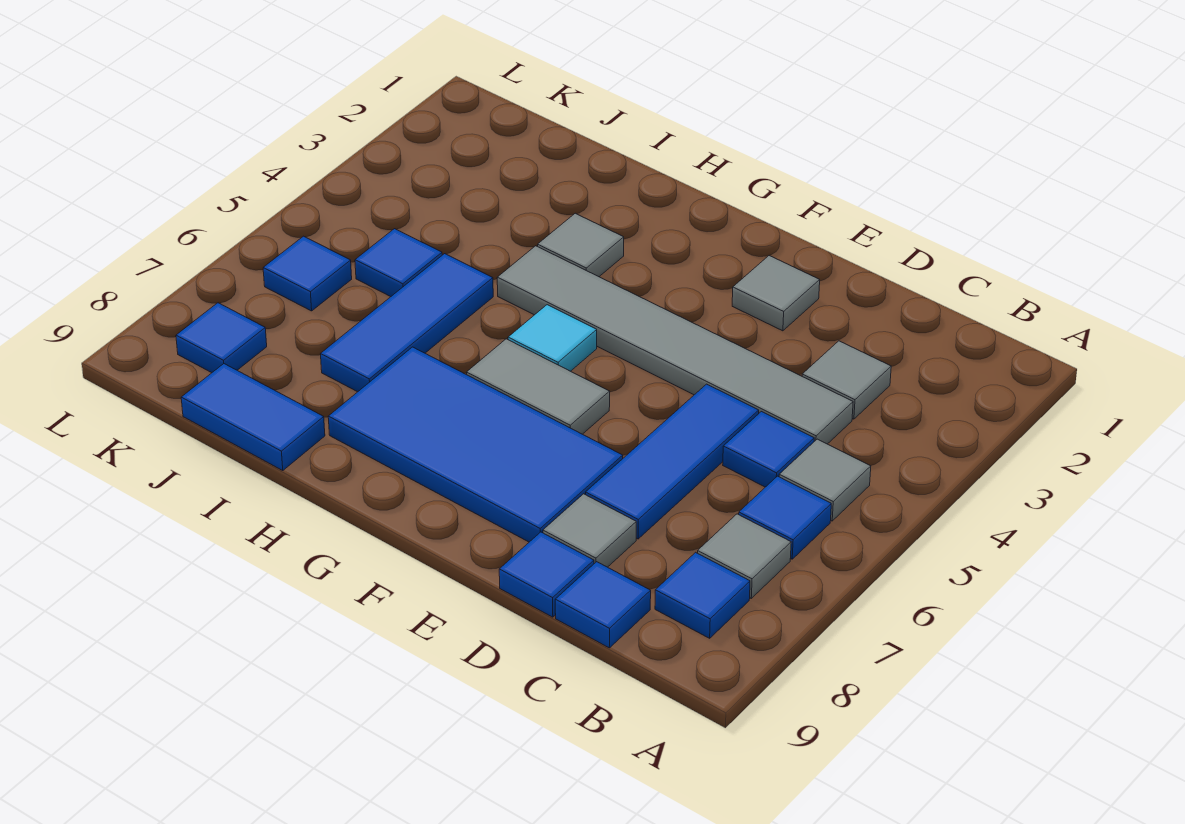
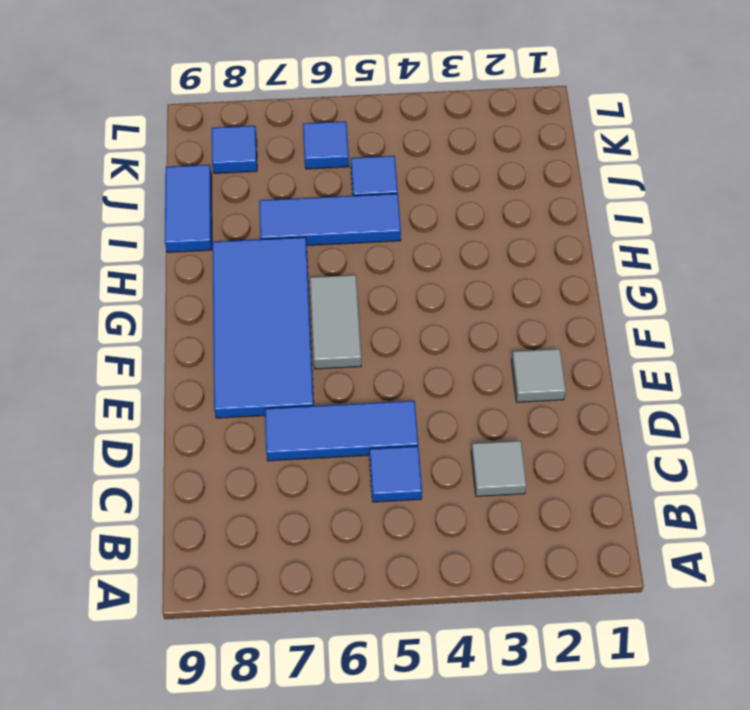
none -> grey tile B5 level 1
none -> blue tile B6 level 1
none -> grey tile B7 level 1

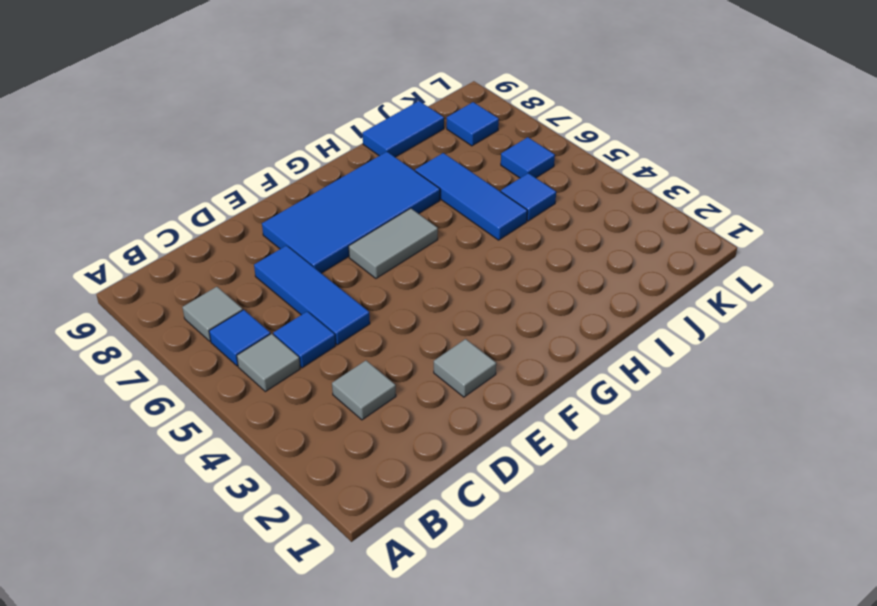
none -> blue tile B8 level 1
none -> grey tile C4:H4 level 1
none -> blue tile C9 level 1

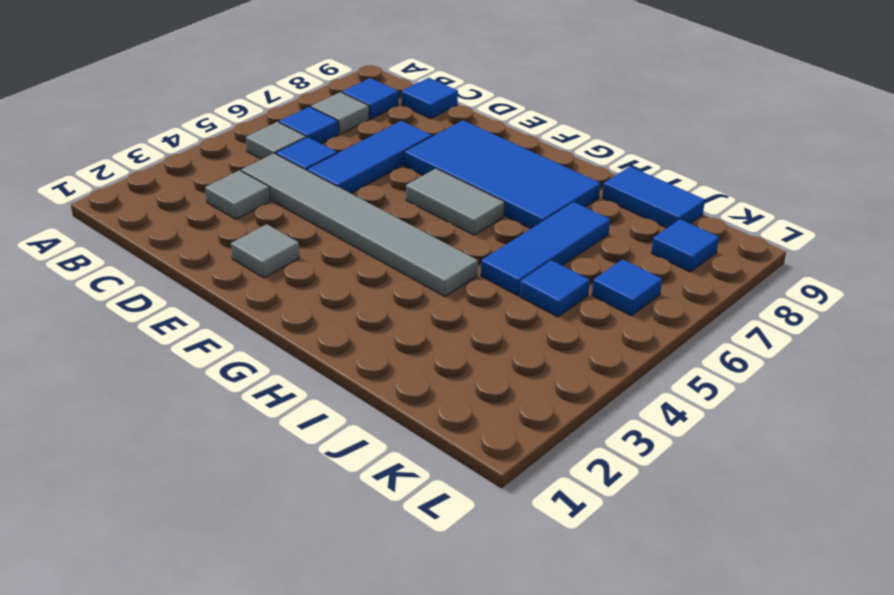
none -> grey tile D8 level 1
none -> blue tile D9 level 1
none -> cyan tile G5 level 1

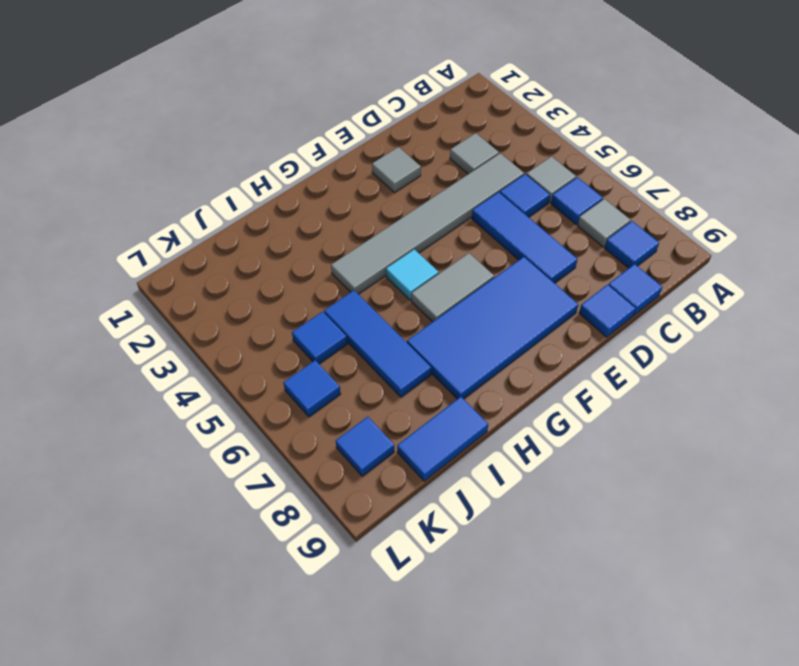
none -> grey tile D8 level 1
none -> grey tile H3 level 1

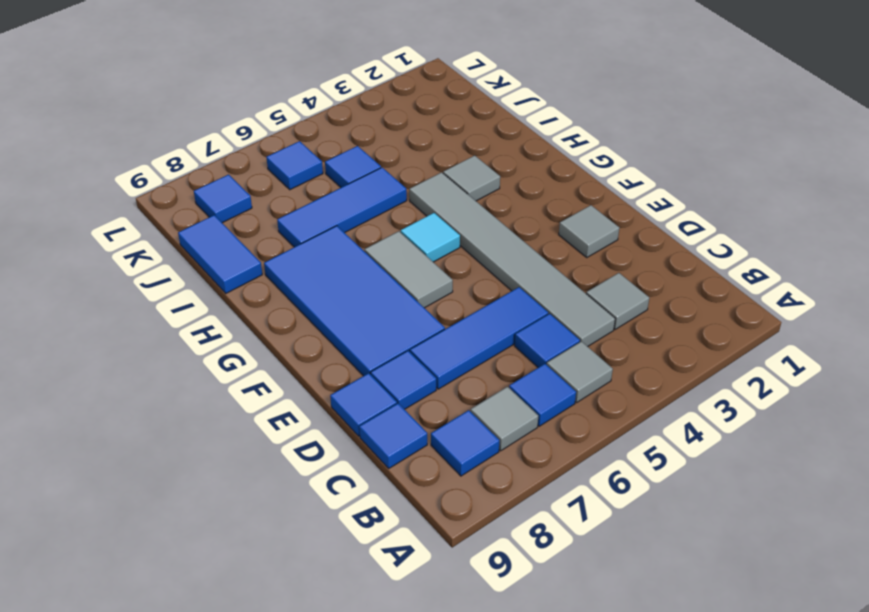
blue tile D8 level 1 -> grey tile D8 level 1

